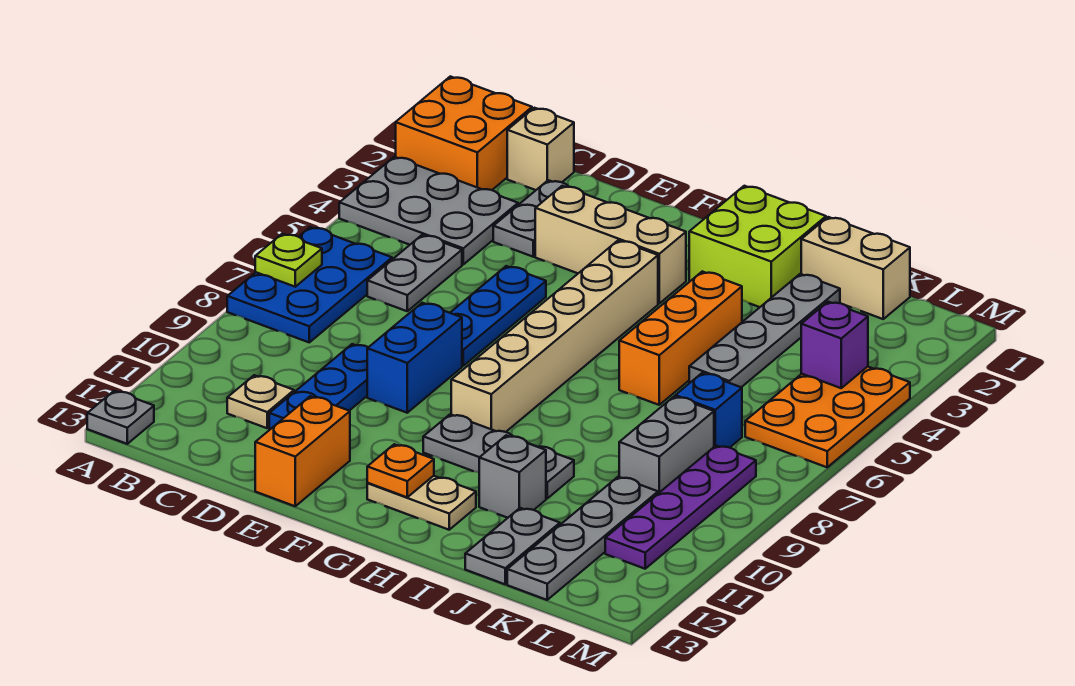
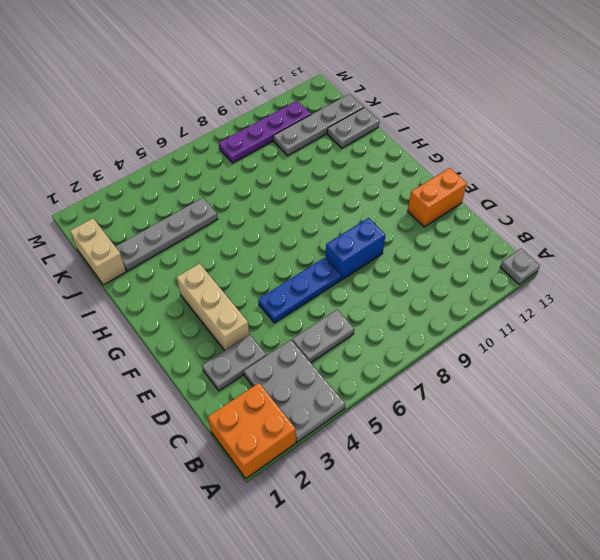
none -> blue plate A6:B8 level 1
none -> tan brick C1 level 1
none -> tan plate C11 level 1
none -> blue plate D9:D11 level 1

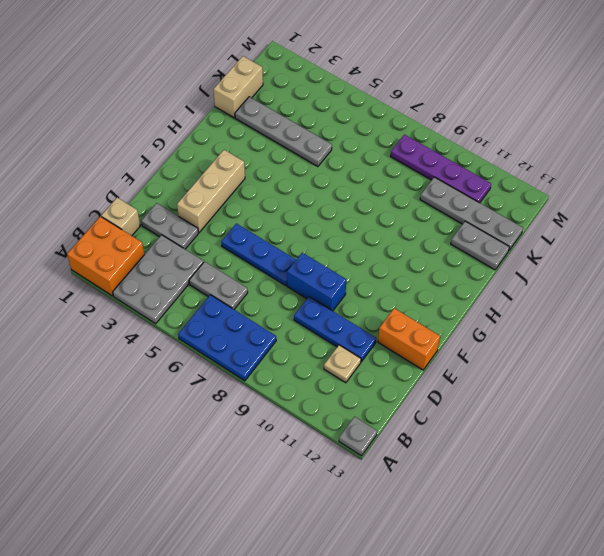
none -> tan brick G4:G9 level 1
none -> grey plate G10:I10 level 1
none -> tan plate G12:H12 level 1
none -> lime brick H1:I2 level 1

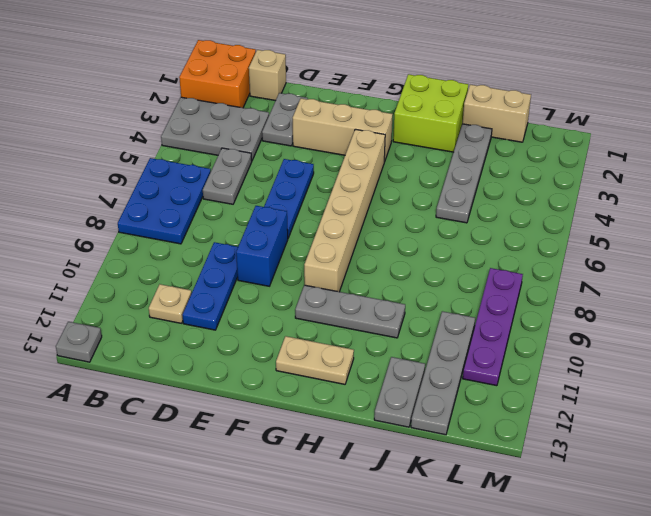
none -> orange brick E12:E13 level 1
none -> orange brick I4:I6 level 1
none -> grey brick I11 level 1
none -> blue brick K7 level 1

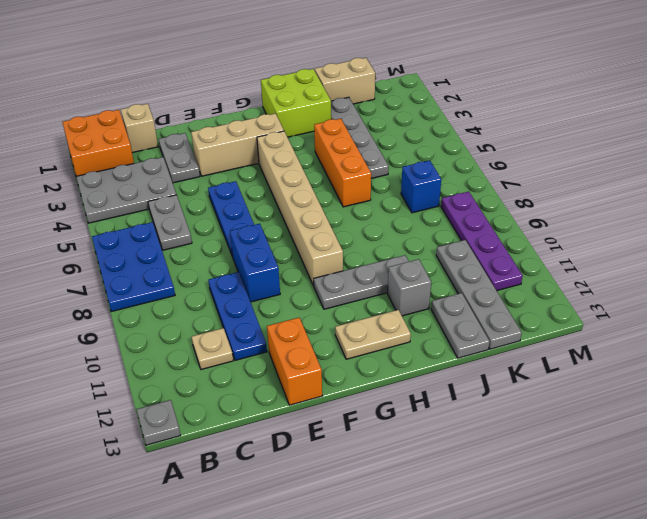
none -> grey brick K8:K9 level 1
none -> orange plate L4:M6 level 1
none -> lime plate A7 level 2
none -> orange plate G12 level 2

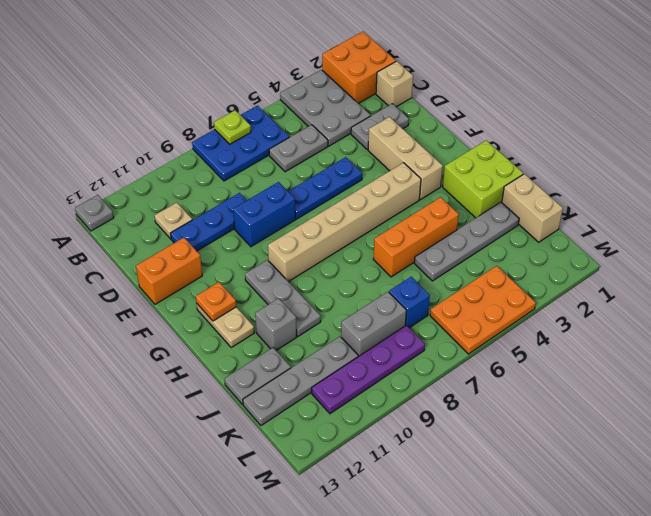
none -> purple brick L4 level 2

